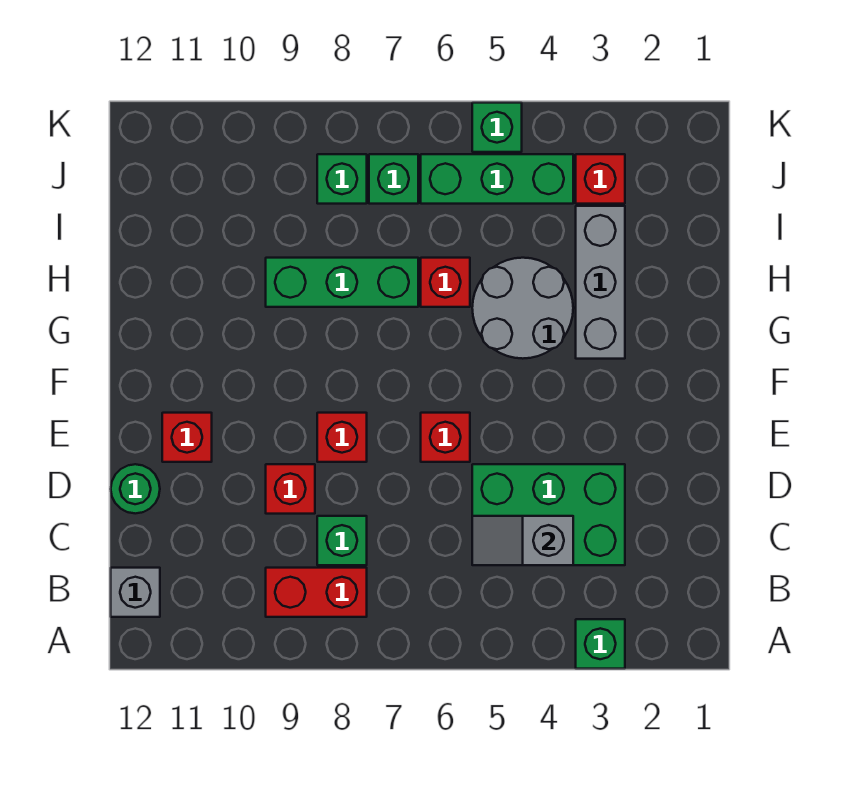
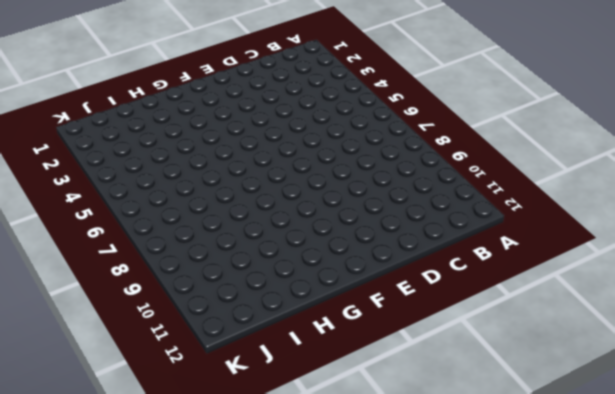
none -> green brick A3 level 1
none -> red brick B8:B9 level 1
none -> grey brick B12 level 1

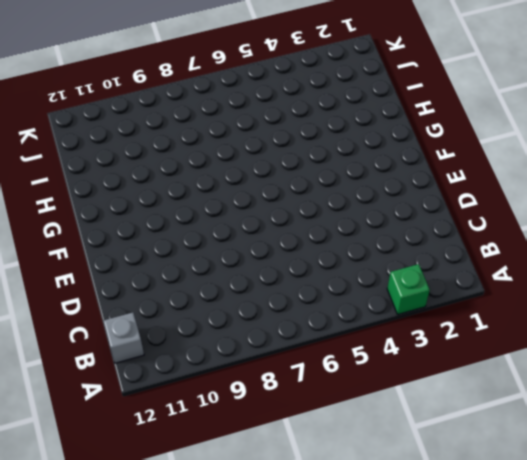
none -> red brick B8:B9 level 1
none -> green brick C3:D5 level 1
none -> green brick C8 level 1

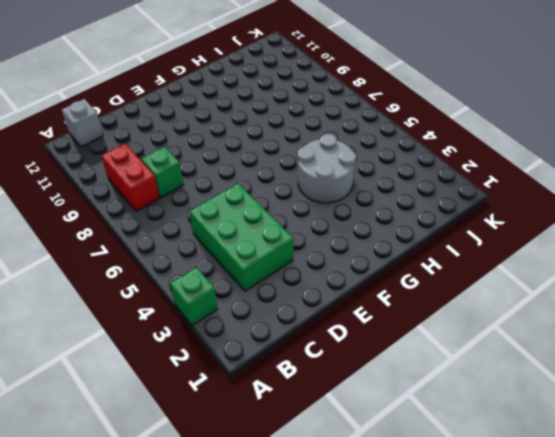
none -> red brick D9 level 1
none -> green round brick D12 level 1
none -> red brick E6 level 1

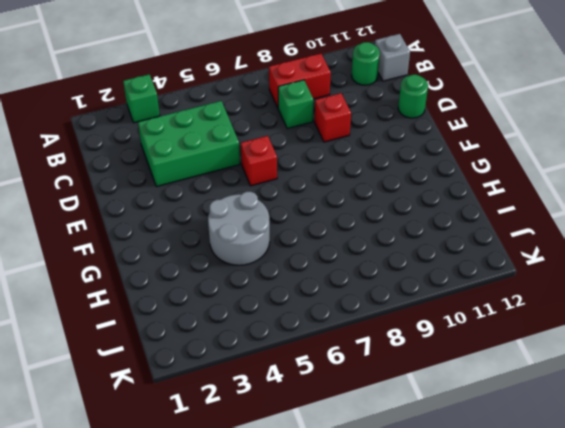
green round brick B11 level 1 -> none
none -> red brick E8 level 1
none -> red brick E11 level 1
none -> grey brick G3:I3 level 1

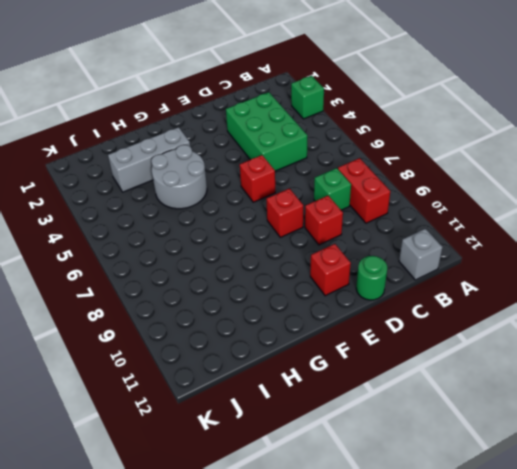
none -> red brick H6 level 1
none -> green brick H7:H9 level 1
none -> red brick J3 level 1

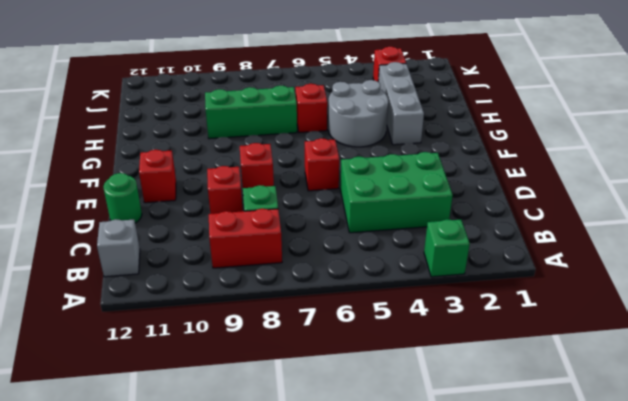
none -> green brick J4:J6 level 1
none -> green brick J7 level 1
none -> green brick J8 level 1

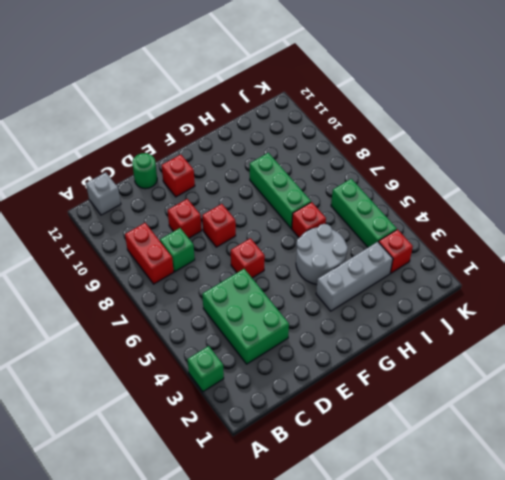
none -> green brick J7 level 1
none -> green brick J8 level 1
none -> green brick K5 level 1

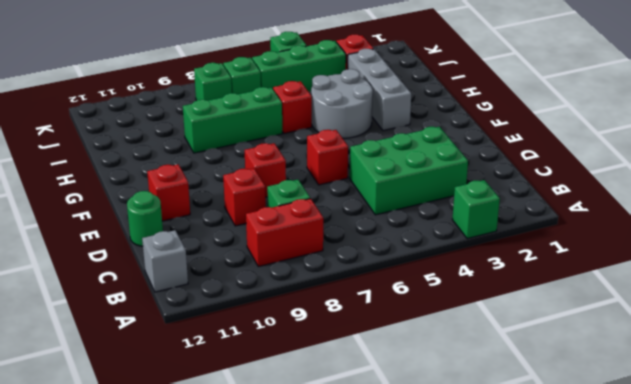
none -> grey slope C4:C5 level 2 top 4

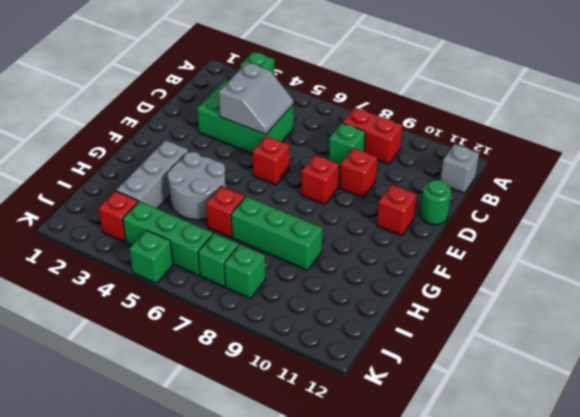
grey slope C4:D5 level 2 top 4 -> grey slope C4:C5 level 2 top 4

